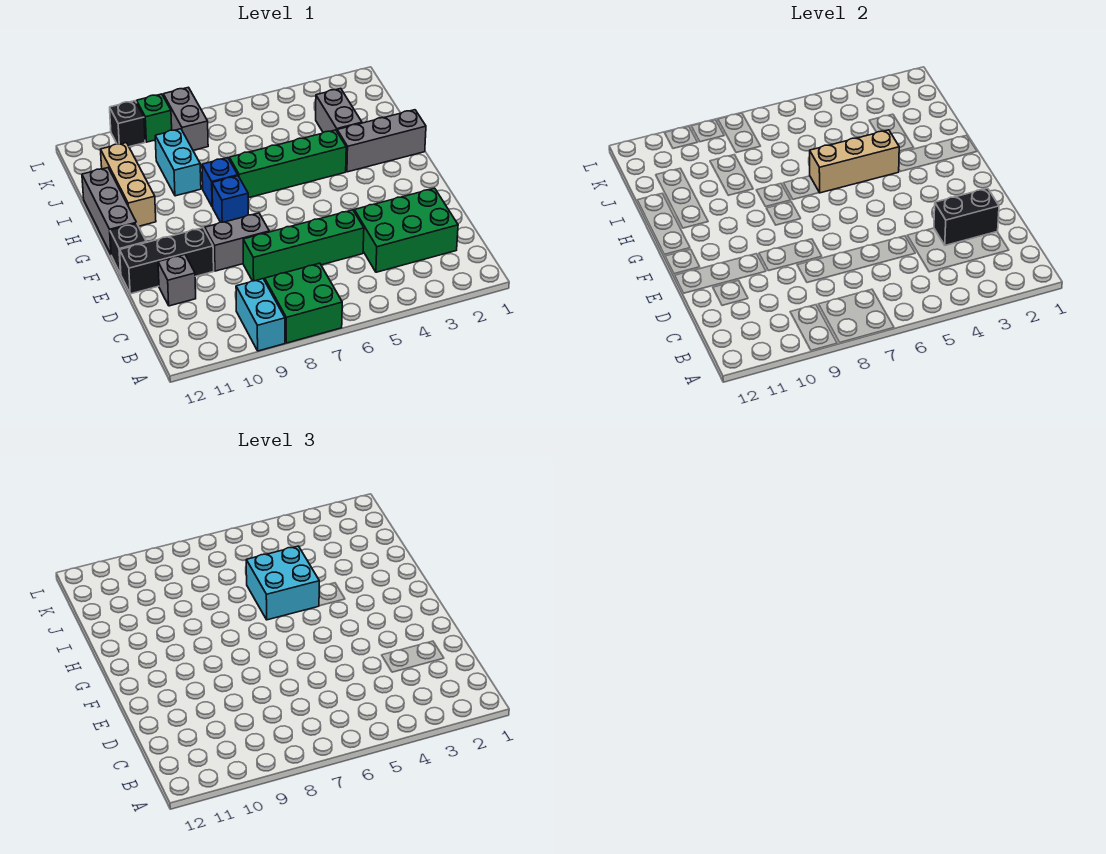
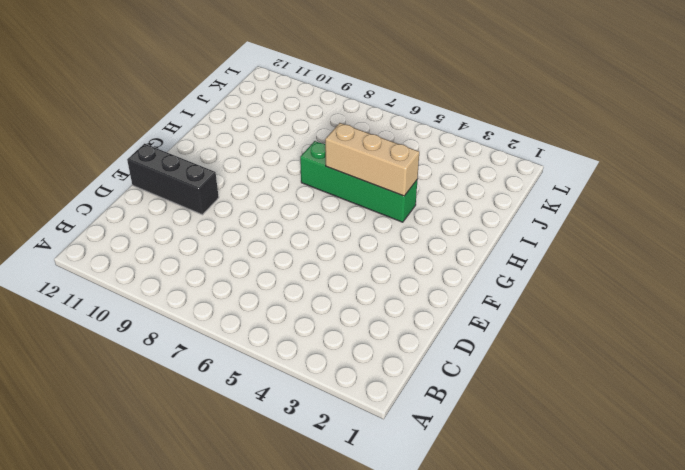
none -> green brick A7:B8 level 1
none -> cyan brick A9:B9 level 1
none -> green brick C2:D4 level 1

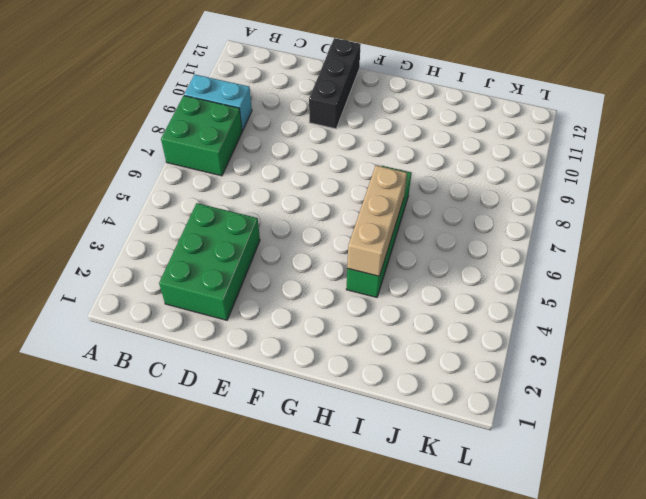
none -> green brick D5:D8 level 1
none -> grey brick D11 level 1
none -> grey brick E8:E9 level 1

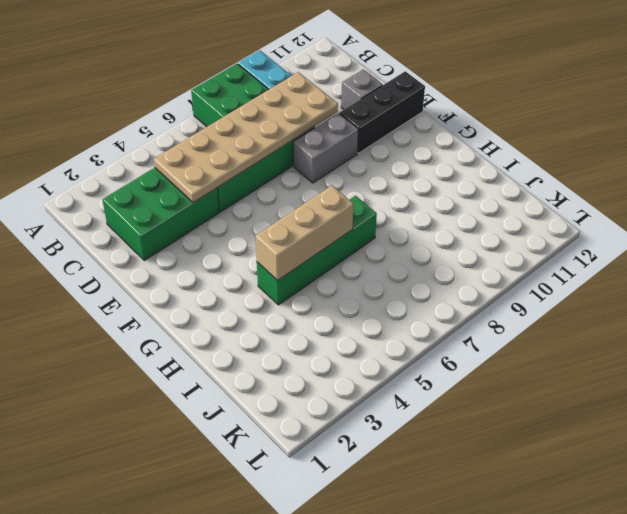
tan plate C4:D9 level 2 -> none
none -> black brick F12 level 1
none -> blue brick G8 level 1
none -> grey brick G12:I12 level 1

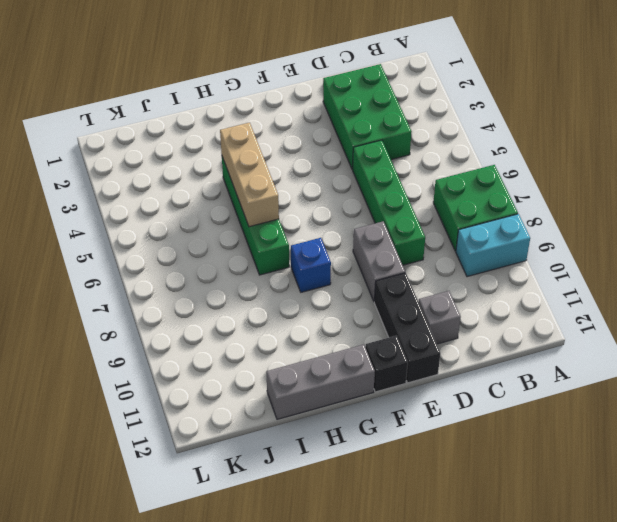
none -> grey brick H1:H3 level 1
none -> blue brick H8 level 1
none -> tan brick H11:J11 level 1

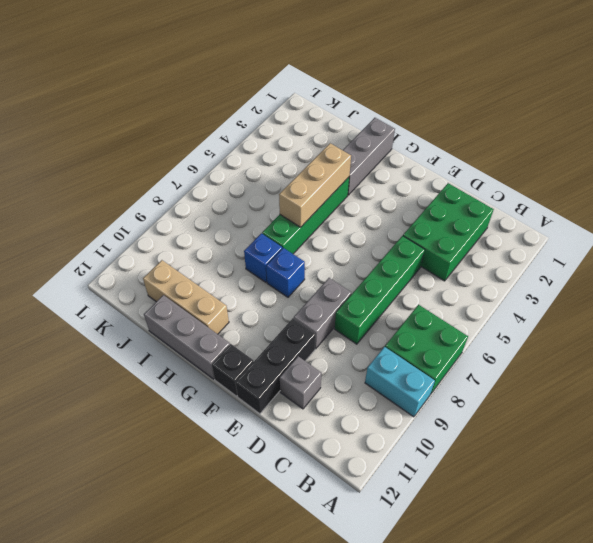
none -> grey brick I3:J3 level 1
none -> cyan brick I9:J9 level 1
none -> grey brick K8:L8 level 1

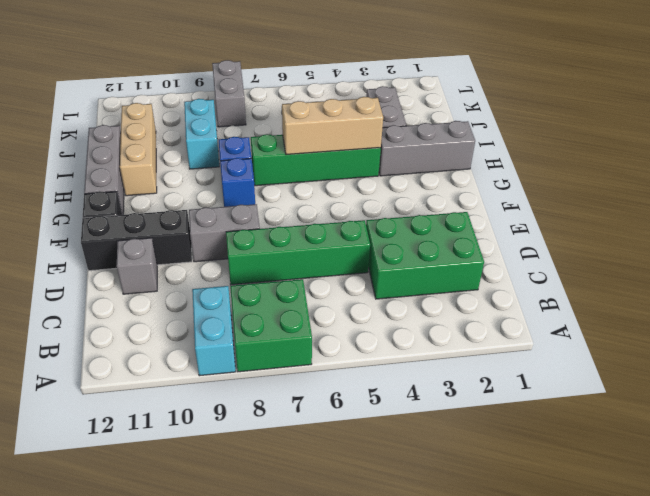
none -> green brick L9 level 1
none -> black brick L10 level 1
none -> black brick D2:D3 level 2

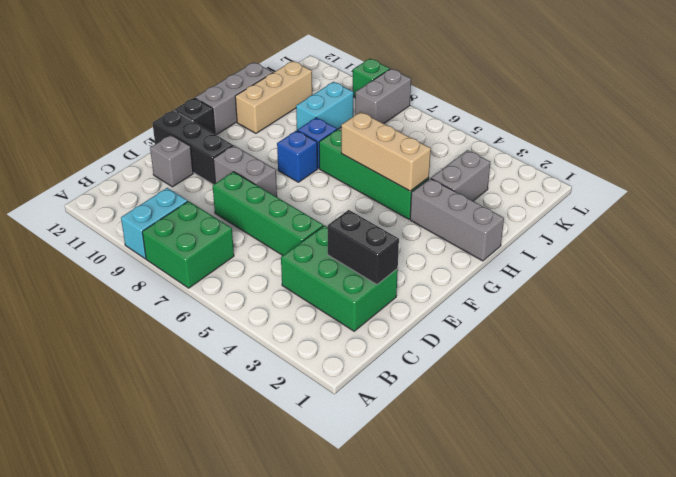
none -> black brick L10 level 1
none -> cyan brick H5:I6 level 3

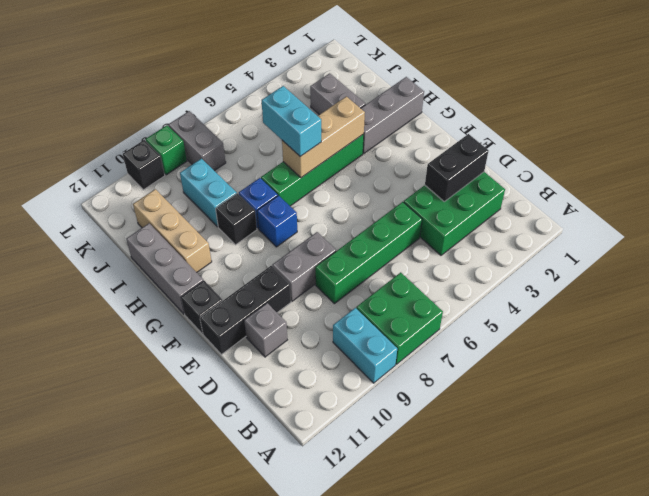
cyan brick H6:I6 level 3 -> cyan brick H5:I6 level 3
black brick H9 level 1 -> none

